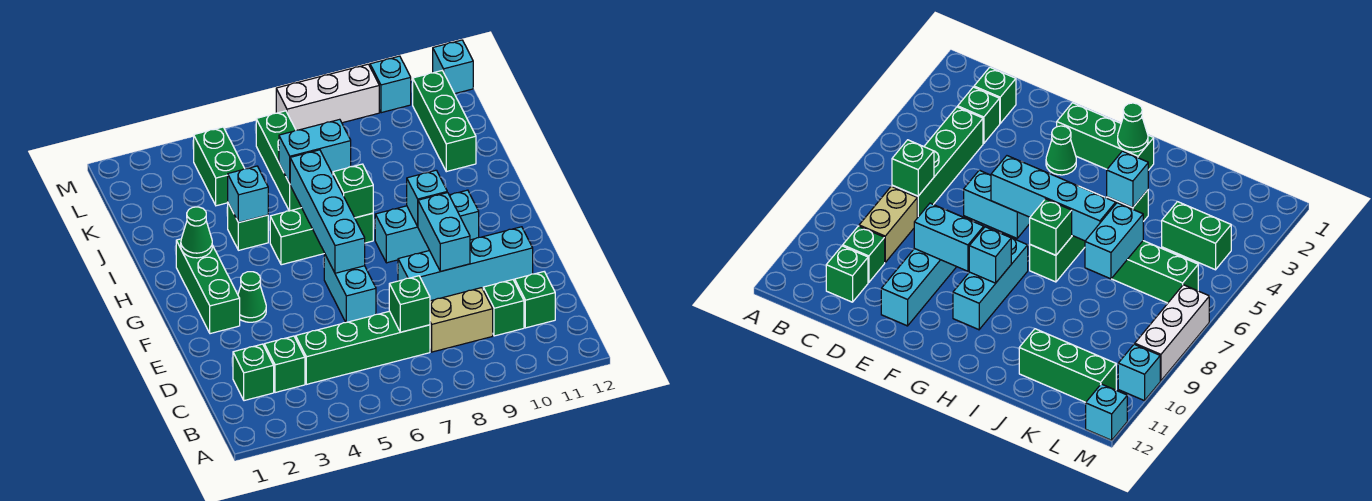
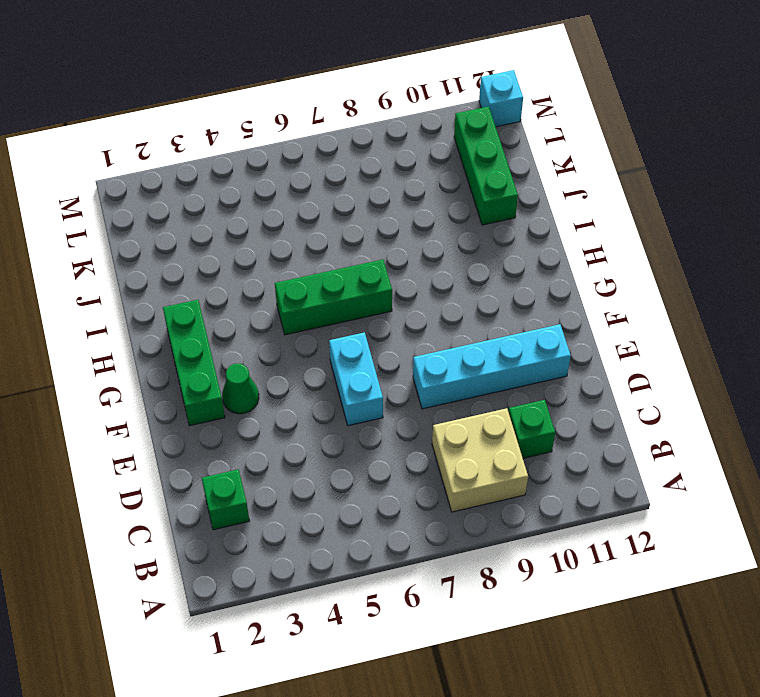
tan brick B8:C9 level 1 -> tan brick C8:C9 level 1
none -> green brick C3 level 1
none -> green brick C4:C7 level 1
none -> green brick C11 level 1

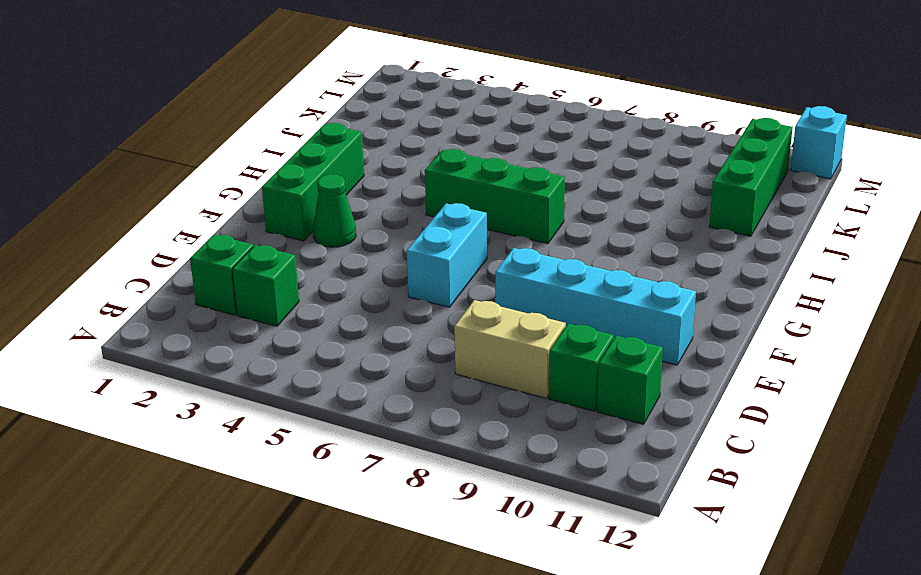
none -> green brick C4:C7 level 1
none -> cyan brick G8:G10 level 1
none -> green brick I4 level 1

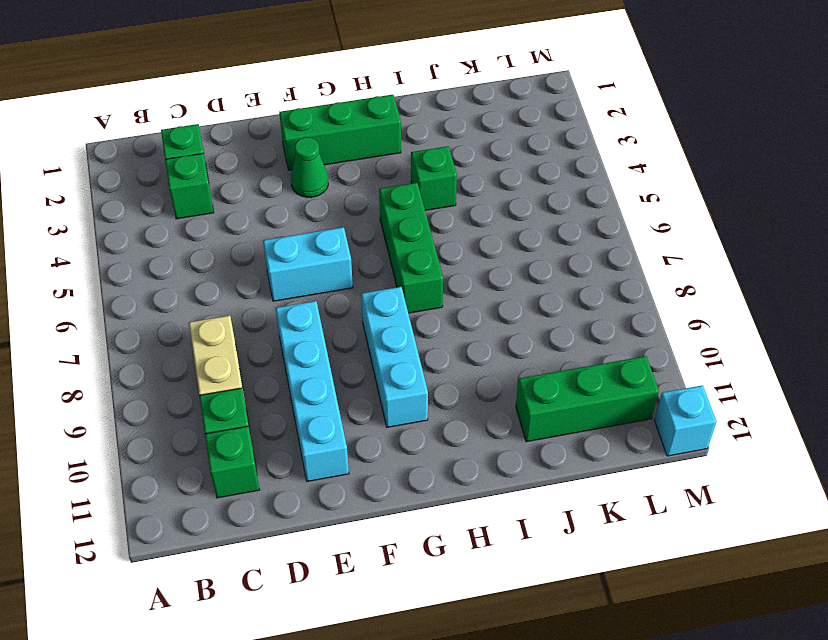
none -> green brick C4:C7 level 1
none -> green brick J6:L6 level 1
none -> green brick K4:L4 level 1

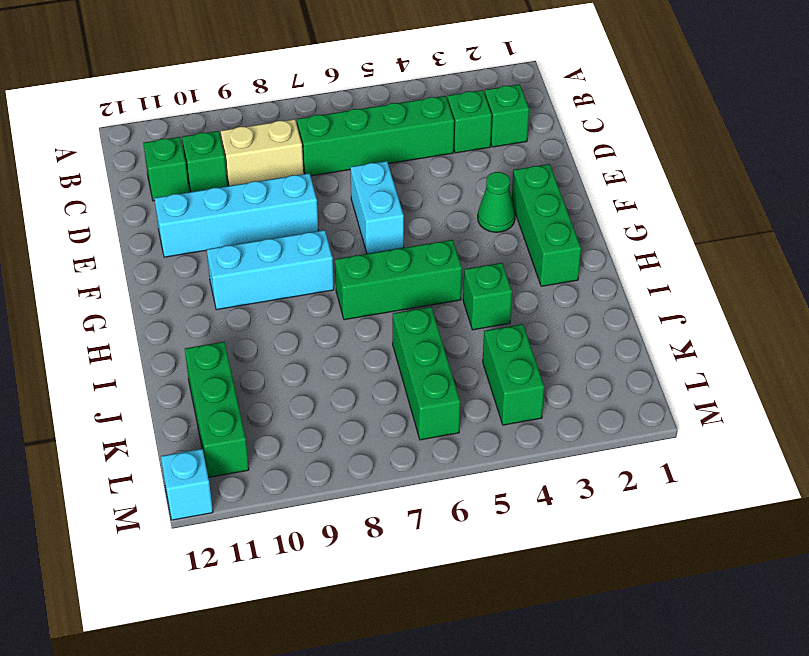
none -> white brick M7:M9 level 1
none -> cyan brick M10 level 1
none -> green brick C7 level 2

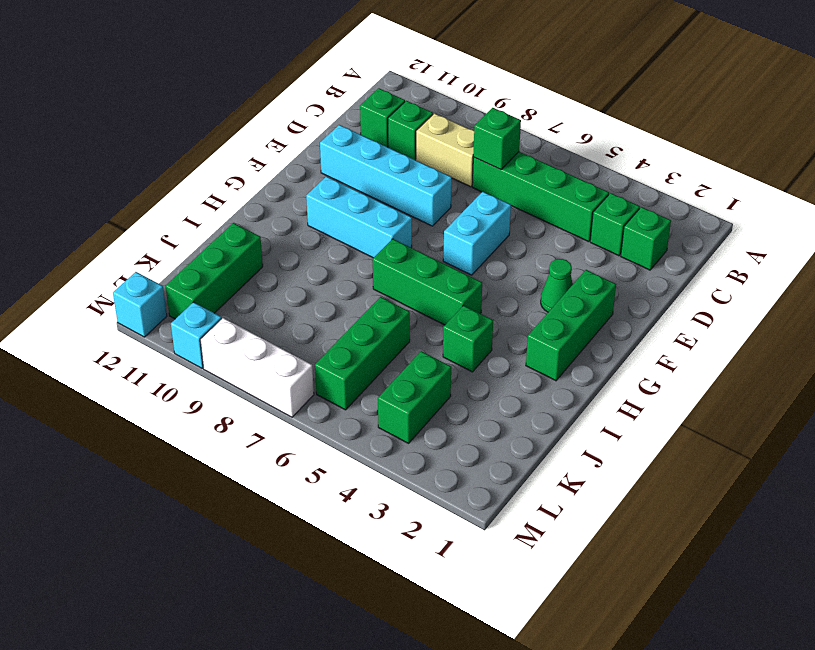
none -> cyan brick E9:F9 level 2
none -> cyan brick F6:I6 level 2
none -> cyan brick G9 level 2

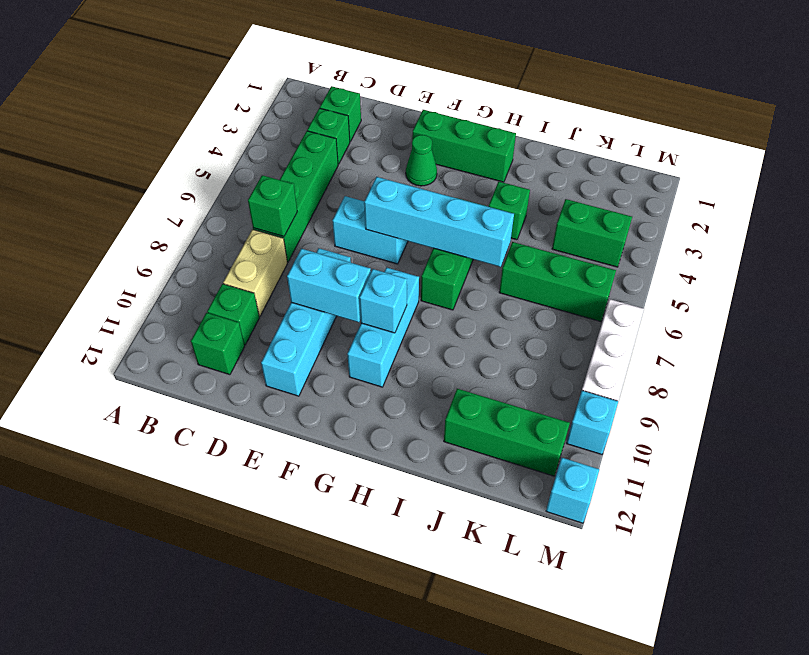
none -> green cone H2 level 2
none -> green brick H7 level 2
none -> cyan brick I4 level 2

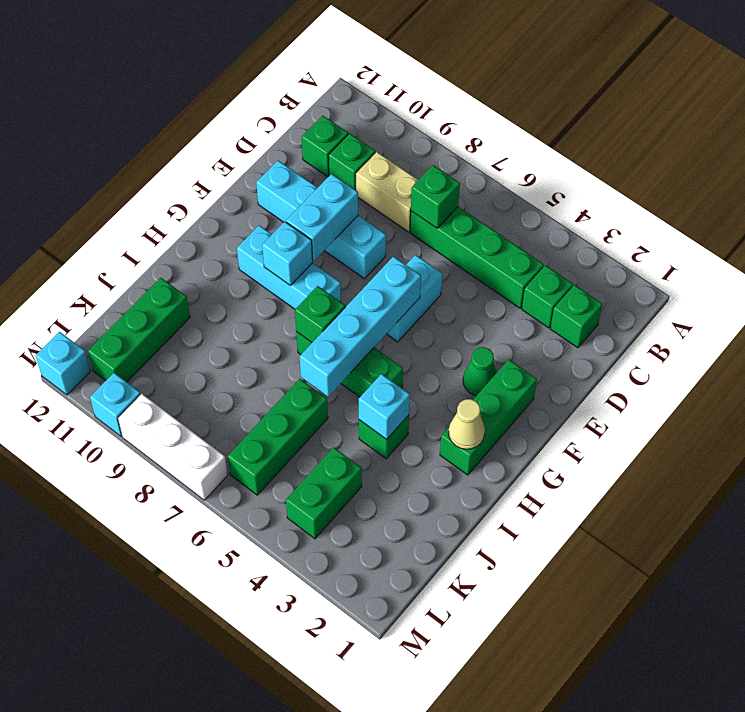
tan cone H2 level 2 -> green cone H2 level 2
none -> cyan brick J6:J7 level 2

